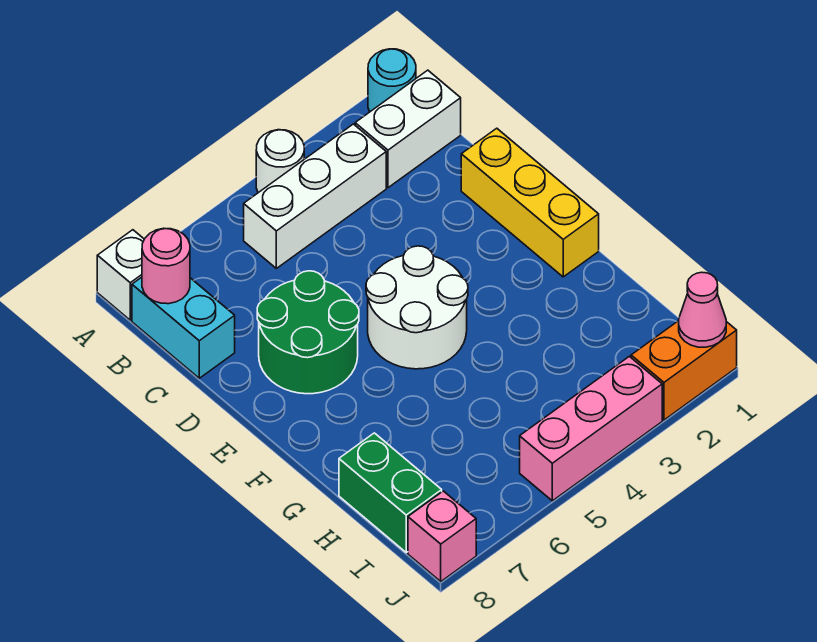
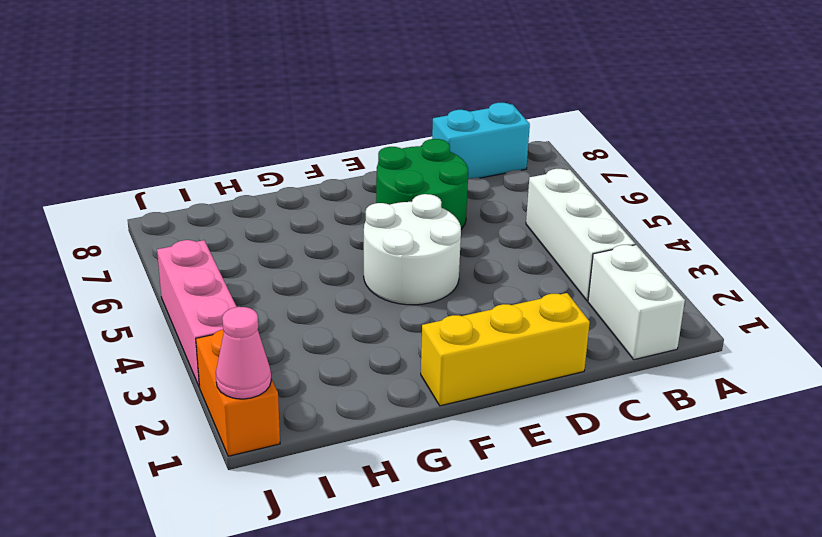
none -> cyan round brick A1 level 1
none -> white round brick A4 level 1
none -> white brick A8 level 1

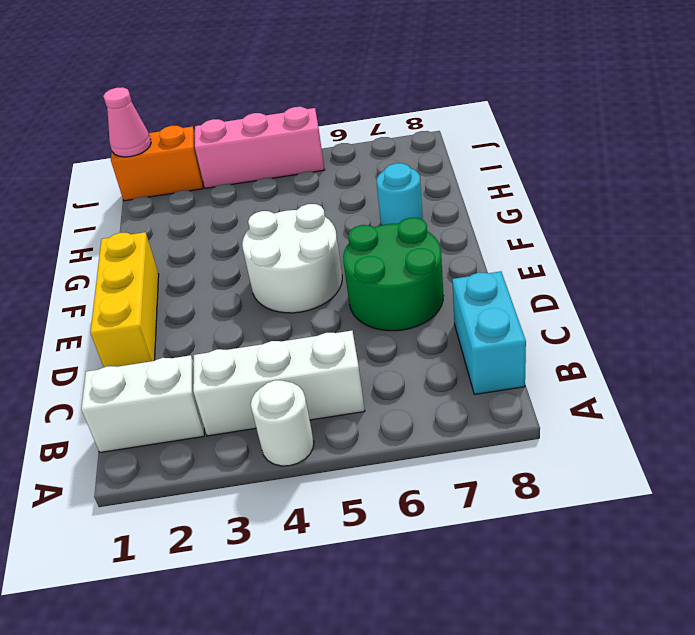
cyan round brick G7 level 1 -> cyan round brick A1 level 1
none -> white brick A8 level 1
none -> green brick H8:I8 level 1
none -> pink brick J8 level 1

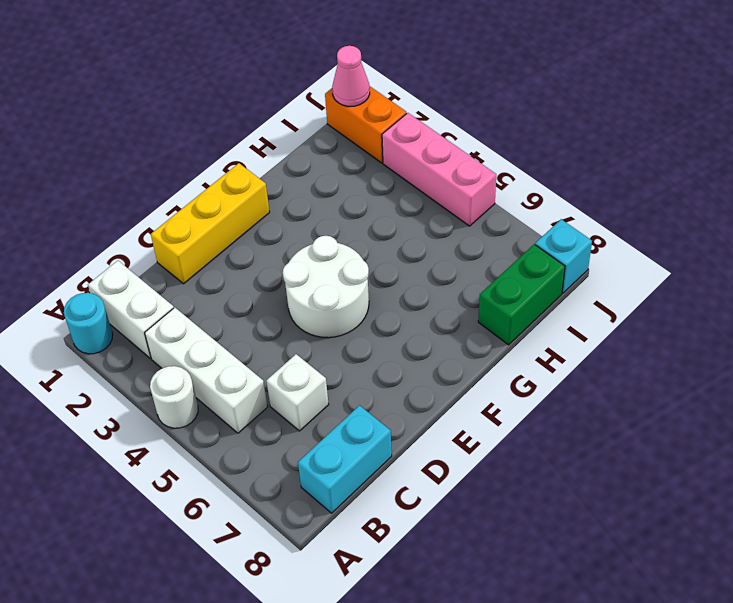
white brick C6 level 1 -> white brick A8 level 1
cyan brick J8 level 1 -> pink brick J8 level 1
none -> green round brick D6:E7 level 1
none -> pink round brick B8 level 2

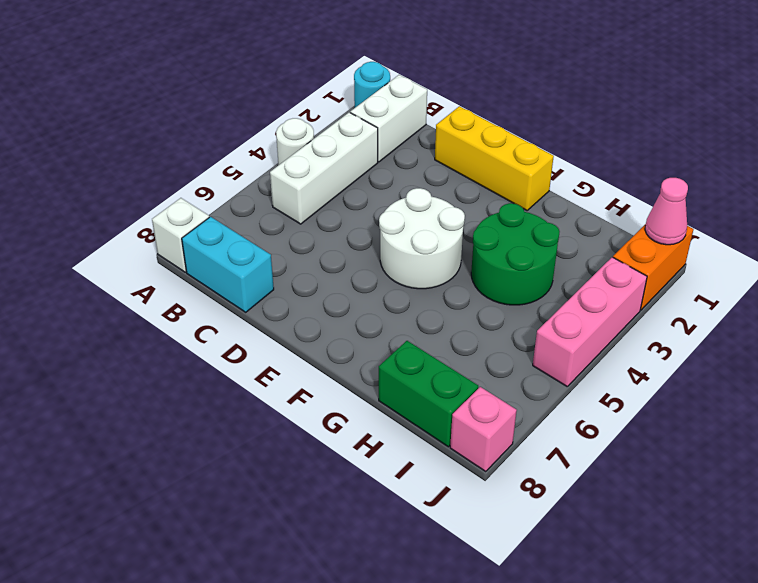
green round brick G3:H4 level 1 -> green round brick D6:E7 level 1
none -> pink round brick B8 level 2

